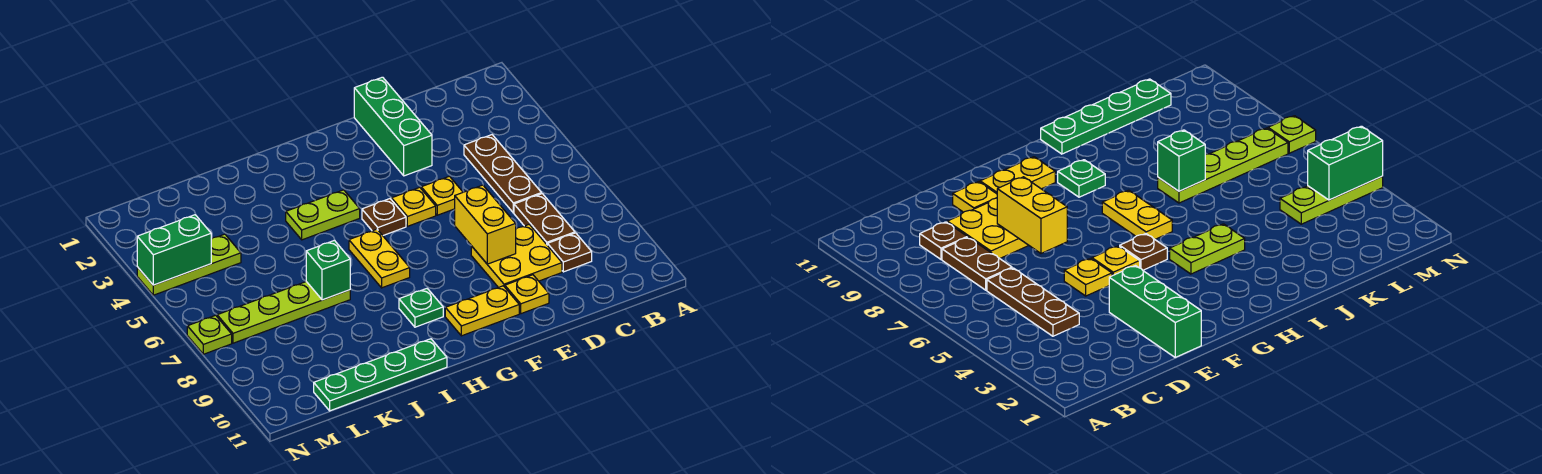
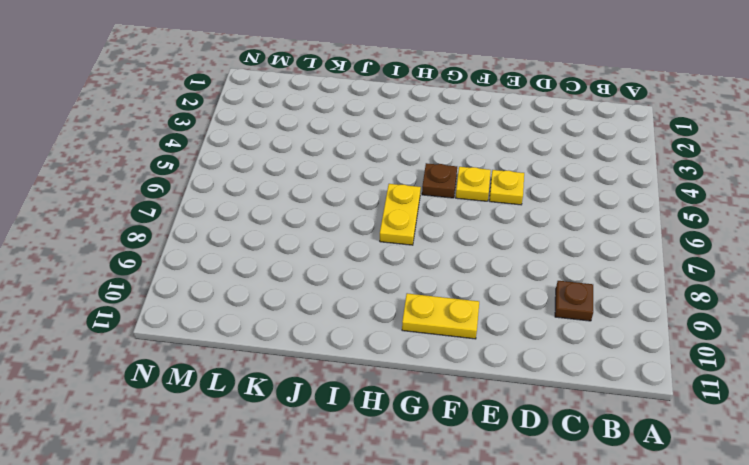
none -> brown plate C4:C6 level 1
none -> brown plate C7:C8 level 1
none -> yellow plate D8:E9 level 1

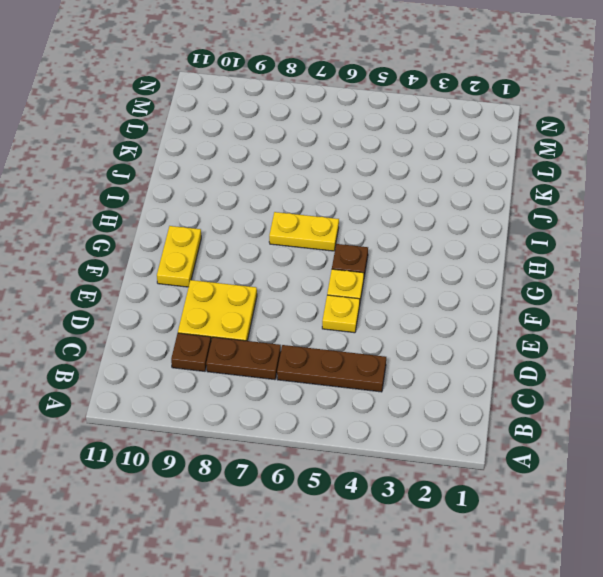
none -> green brick E1:E3 level 1
none -> yellow plate E10 level 1
none -> lime plate H4:I4 level 1

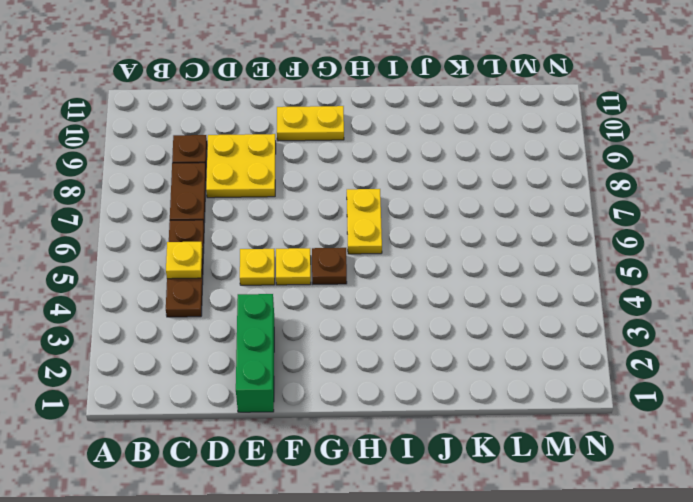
yellow plate C5 level 2 -> yellow plate E10 level 1
none -> lime plate H4:I4 level 1
none -> green plate H9 level 1
none -> green plate I11:L11 level 1

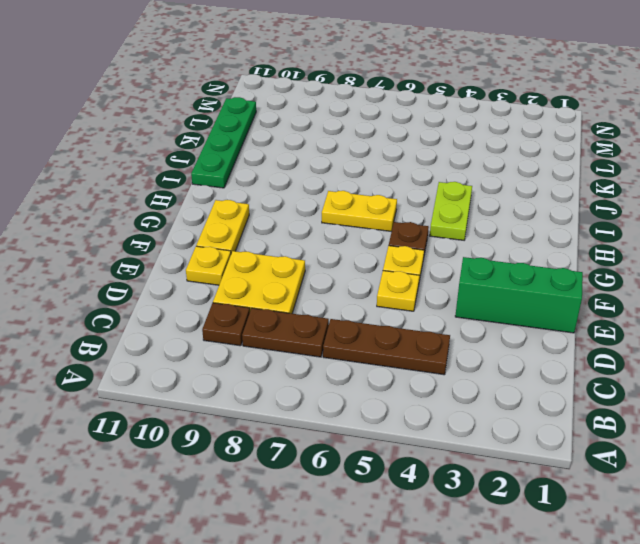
none -> green plate H9 level 1
none -> lime plate J7:M7 level 1
none -> lime plate L4:N4 level 1

